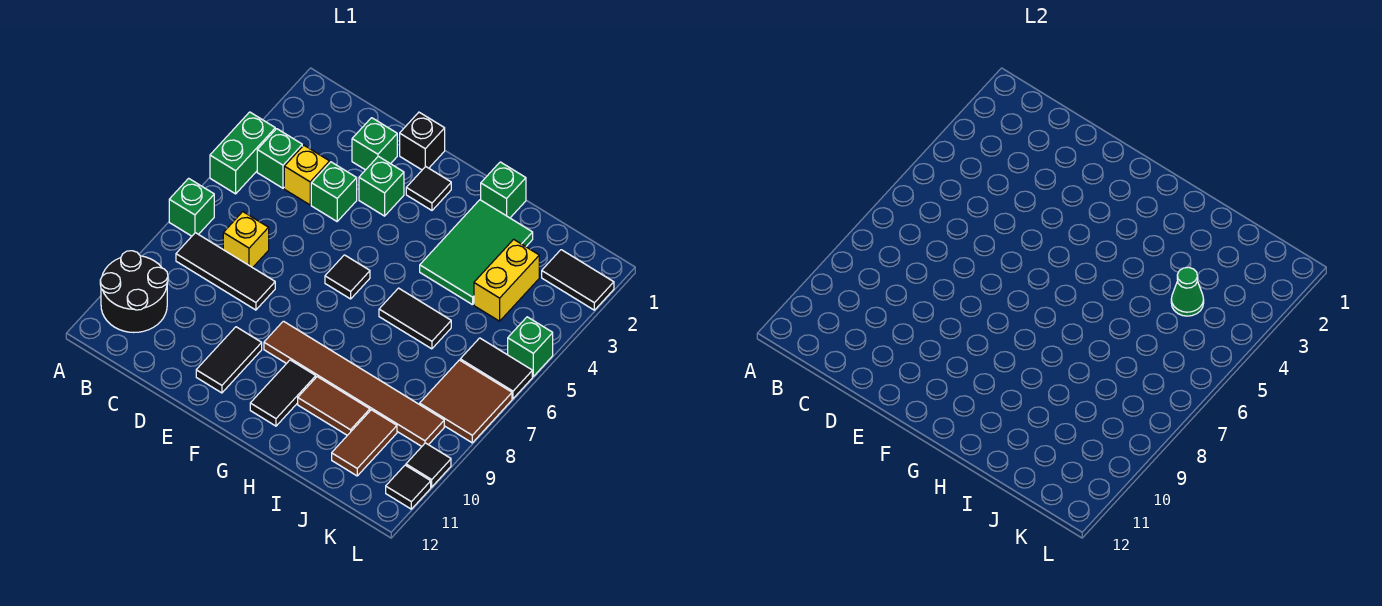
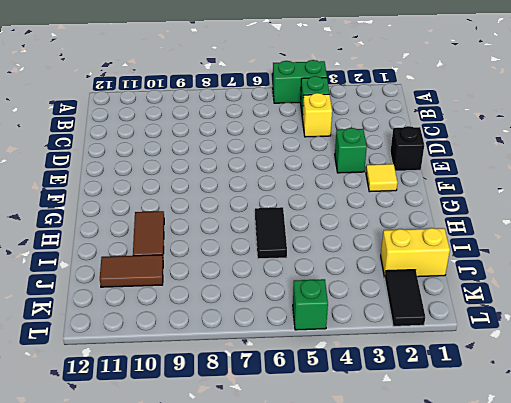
yellow tile F2 level 1 -> black tile F2 level 1
yellow brick J1:J2 level 1 -> yellow brick J3:J4 level 1
none -> green brick A7 level 1
none -> black round brick A10:B11 level 1
none -> black tile B8:D8 level 1

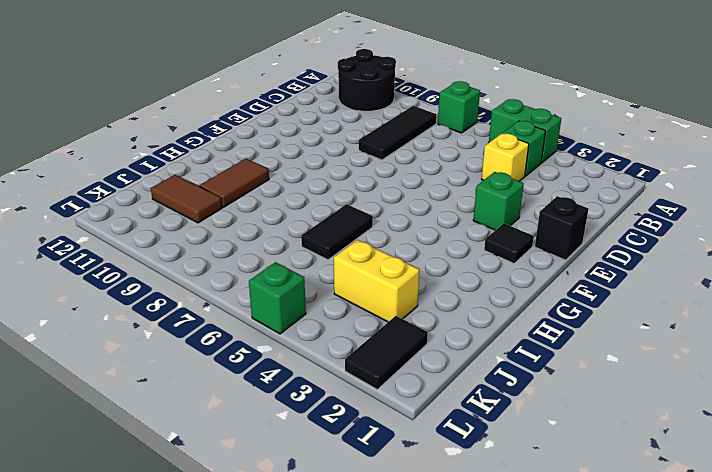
none -> yellow brick C7 level 1
none -> green brick D2 level 1
none -> green brick D4 level 1

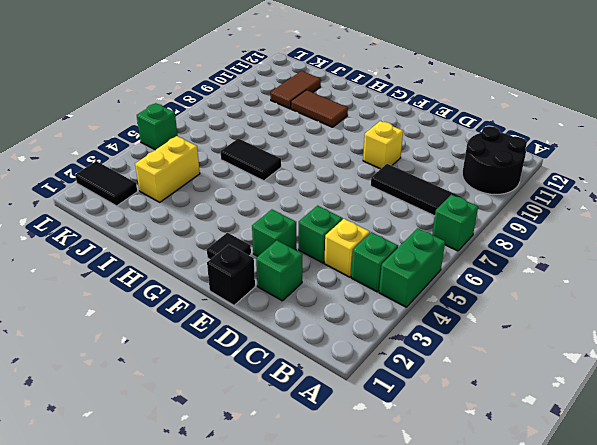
yellow brick E9 level 1 -> yellow brick C7 level 1
none -> black tile E10:E11 level 1
none -> black tile F6 level 1
none -> brown tile F9:K9 level 1

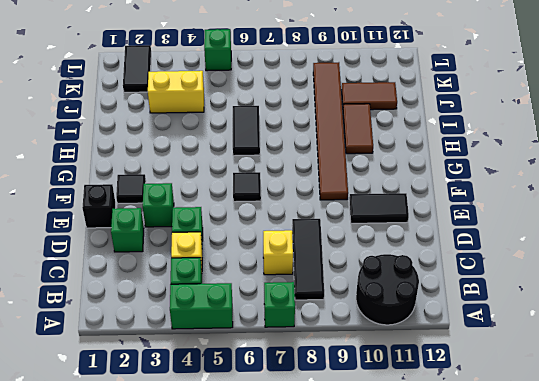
none -> black tile G10:G11 level 1
none -> green brick H1 level 1
none -> green tile H2:I4 level 1

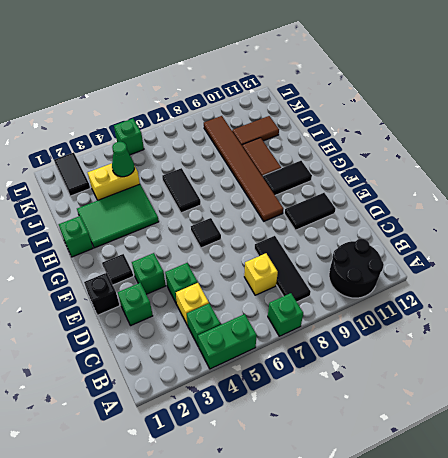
none -> black tile K6:L6 level 1
none -> brown tile K7:L8 level 1
none -> black tile L10 level 1

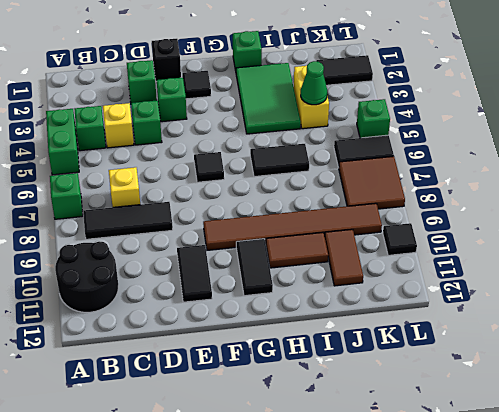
none -> black tile L11 level 1

